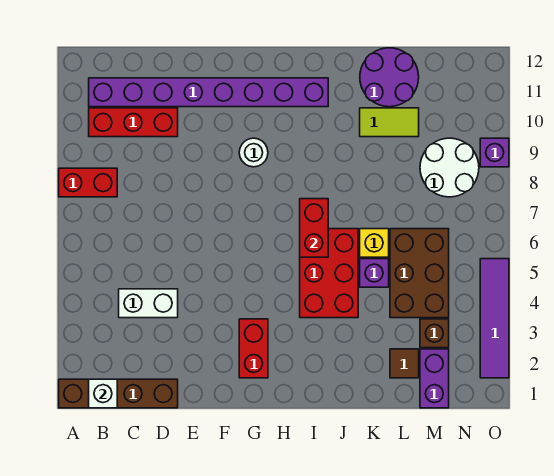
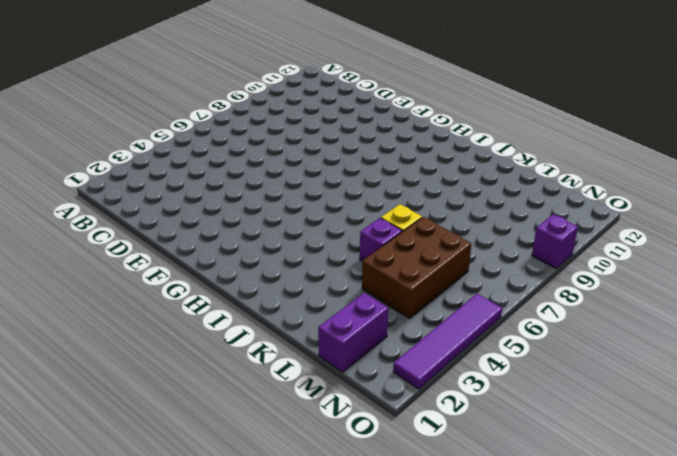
none -> brown brick A1:D1 level 1
none -> red brick A8:B8 level 1
none -> red brick B10:D10 level 1

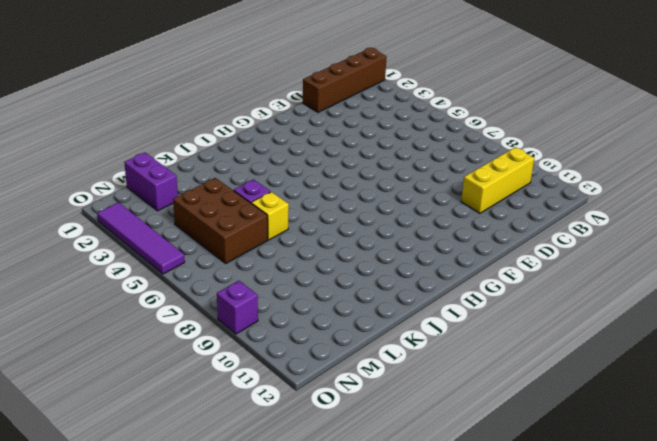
yellow brick B10:D10 level 1 -> red brick B10:D10 level 1
none -> red brick A8:B8 level 1
none -> purple brick B11:I11 level 1
none -> white brick C4:D4 level 1

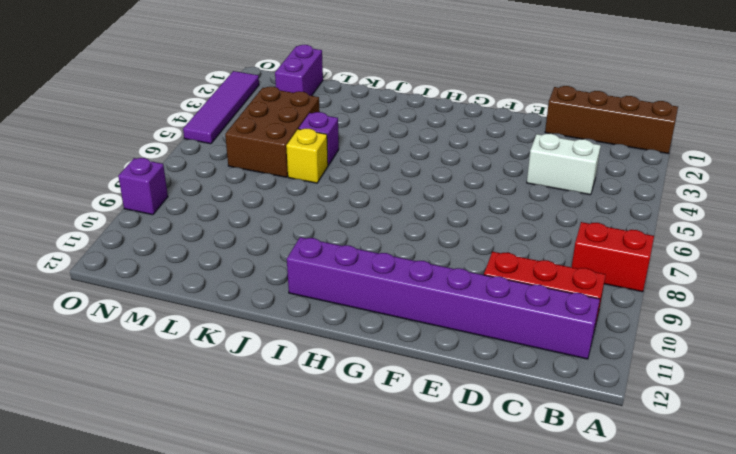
none -> red brick G2:G3 level 1
none -> white round brick G9 level 1
none -> red brick I4:J6 level 1

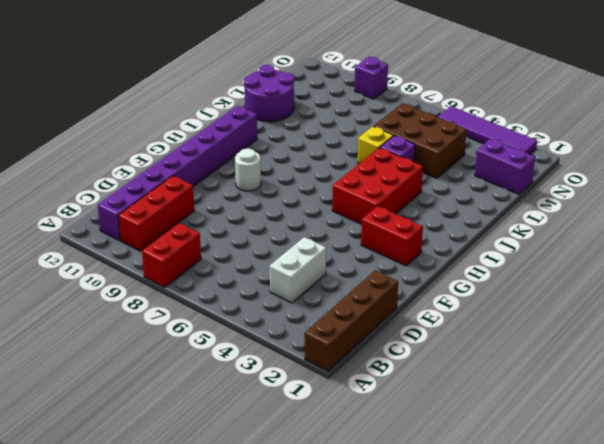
red brick H4:J5 level 1 -> red brick I4:J6 level 1
none -> lime tile K10:L10 level 1
none -> brown tile L2 level 1
none -> brown brick M3 level 1

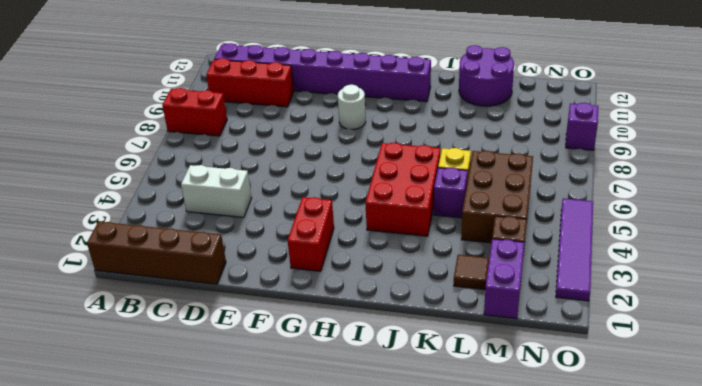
none -> lime tile K10:L10 level 1
none -> white round brick M8:N9 level 1
none -> white brick B1 level 2

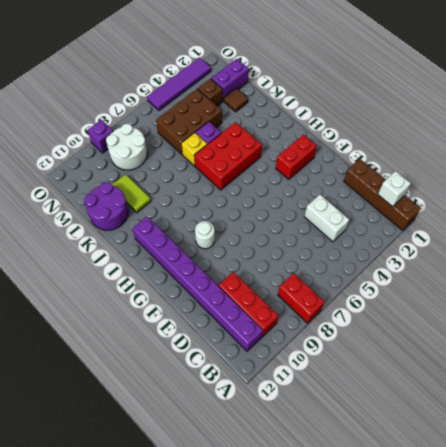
none -> red brick I6:I7 level 2

